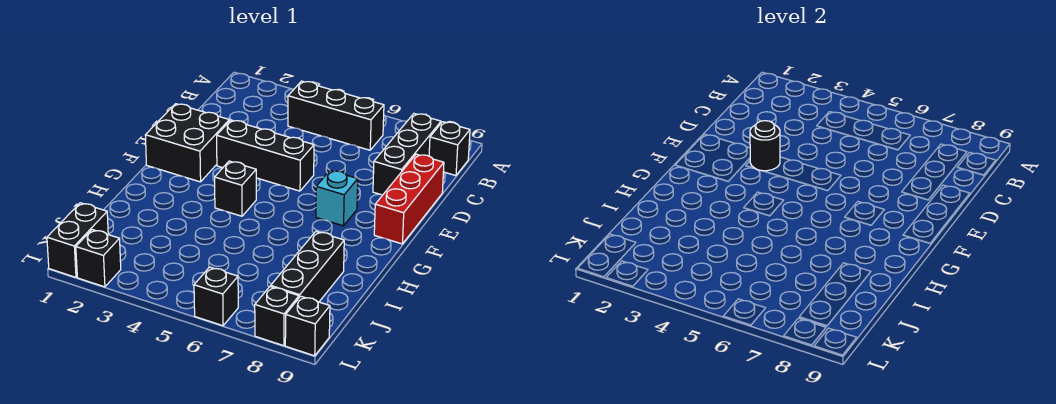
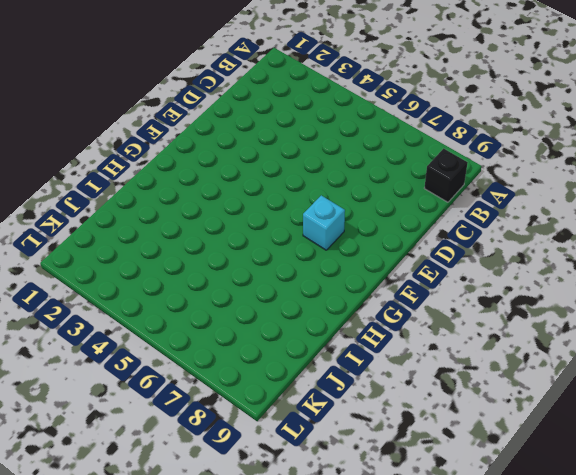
none -> black brick B4:B6 level 1
none -> black brick B8:D8 level 1
none -> red brick D9:F9 level 1

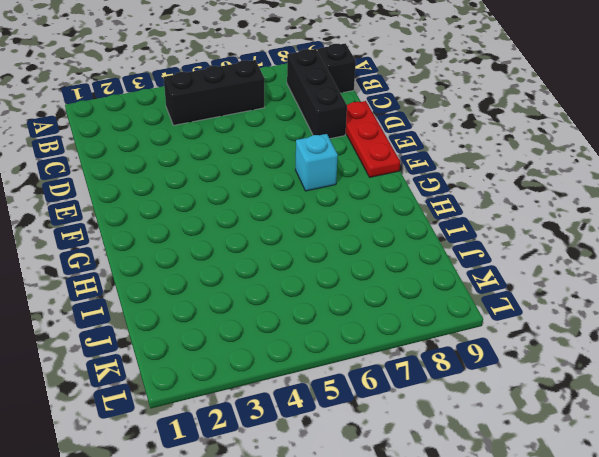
red plate D9:F9 level 1 -> red brick D9:F9 level 1
none -> black brick E1:F2 level 1
none -> black brick E3:E5 level 1
none -> black brick G4 level 1

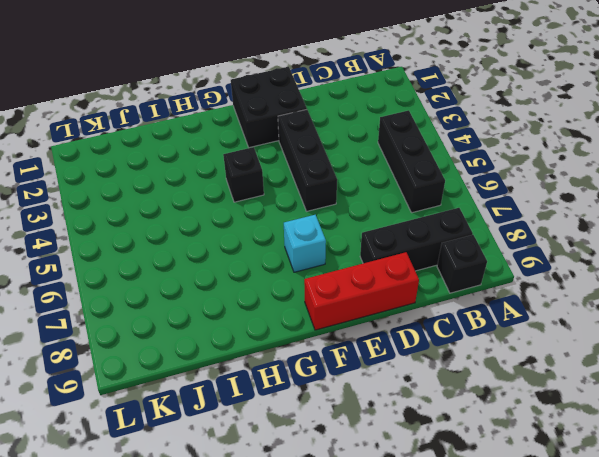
none -> black brick I8:K8 level 1
none -> black brick K1:L1 level 1
none -> black brick L2 level 1

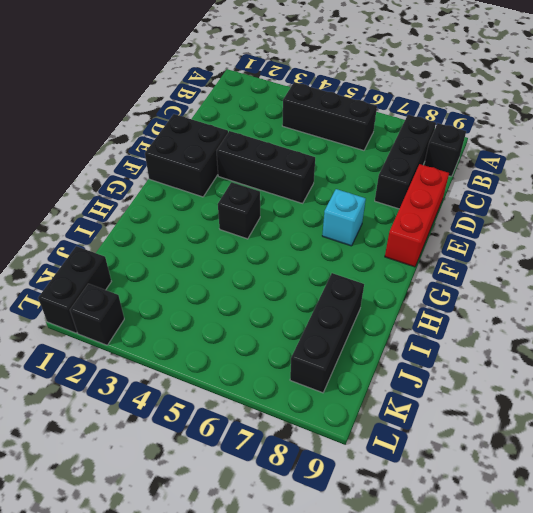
none -> black brick L6 level 1
none -> black brick L8 level 1
none -> black brick L9 level 1

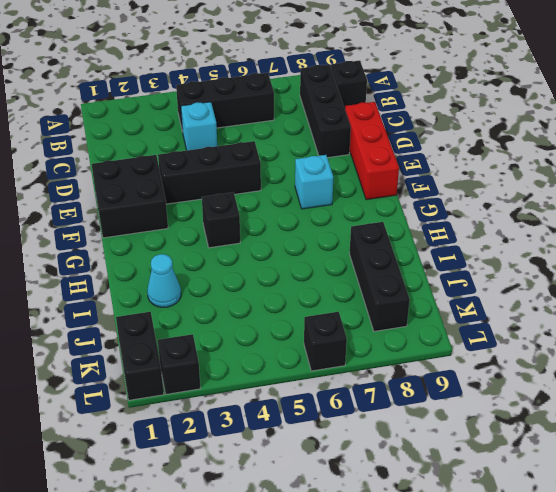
cyan brick C4 level 1 -> none
cyan cone I2 level 1 -> none
none -> black brick L8 level 1
none -> black brick L9 level 1
none -> black round brick E3 level 2

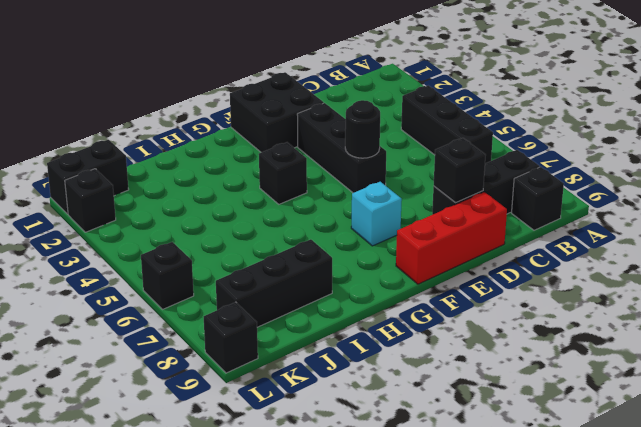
black brick D8 level 2 -> black brick L8 level 1
black round brick E5 level 2 -> black round brick E3 level 2

